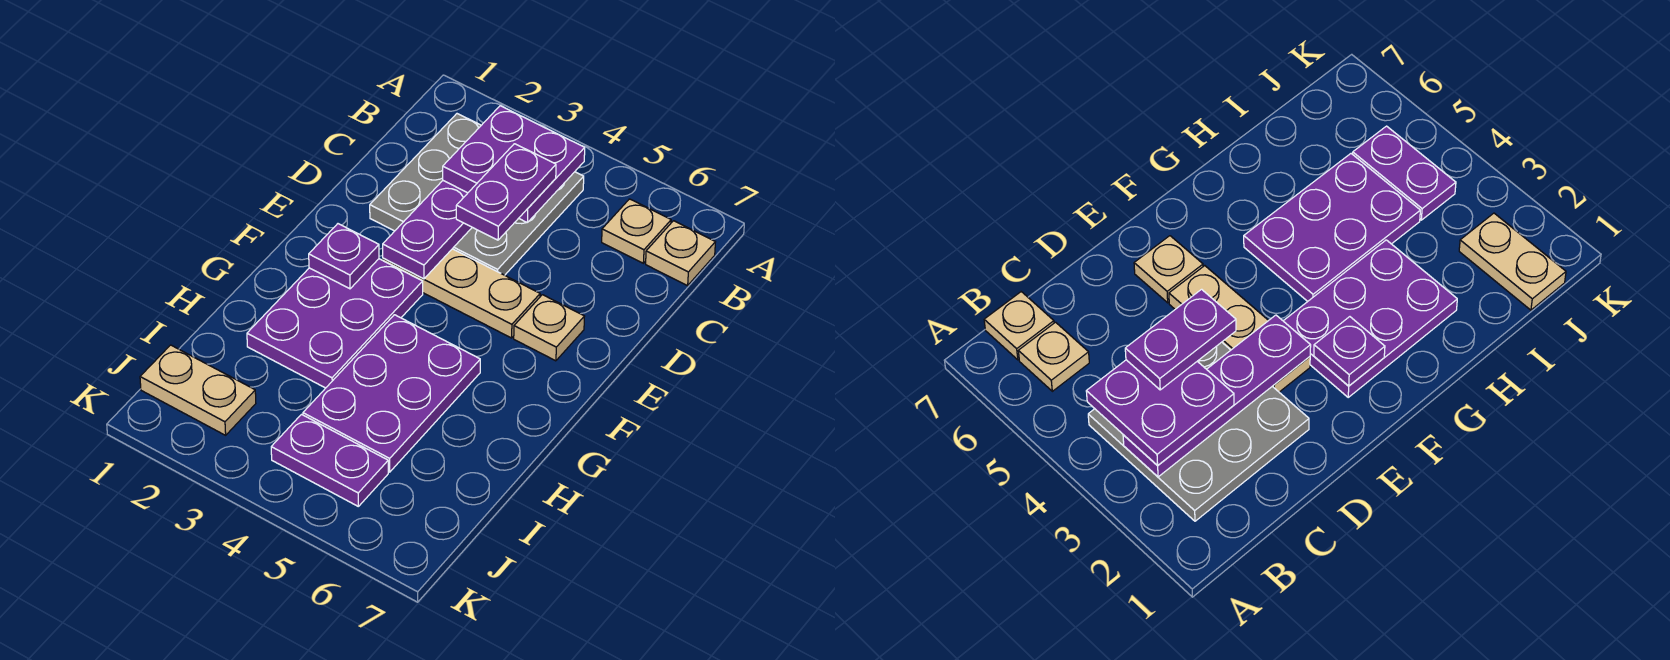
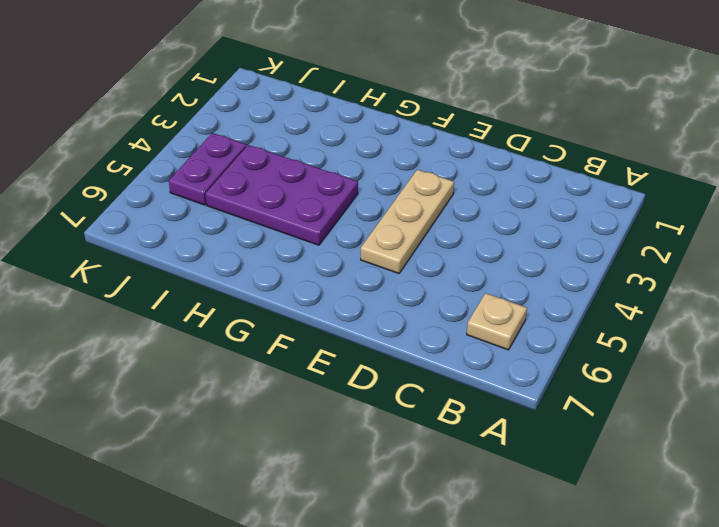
none -> grey plate B2:D4 level 1
none -> tan plate B7 level 1
none -> tan plate E6 level 1

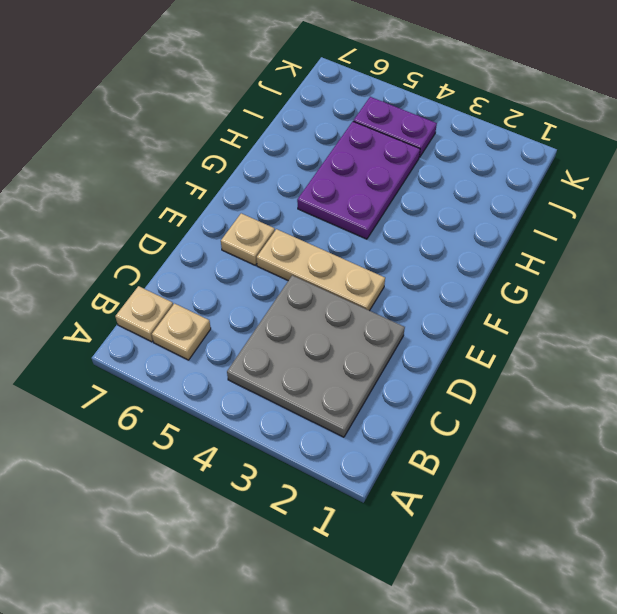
none -> purple plate F2:H3 level 1
none -> tan plate J1:J2 level 1
none -> purple plate B3:E3 level 2

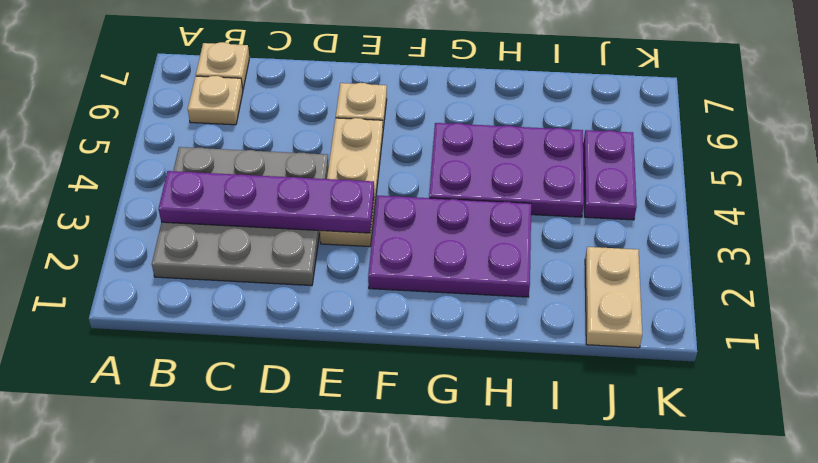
none -> purple plate F2 level 2
none -> purple plate B3:C4 level 3
none -> purple plate C4:D4 level 4

